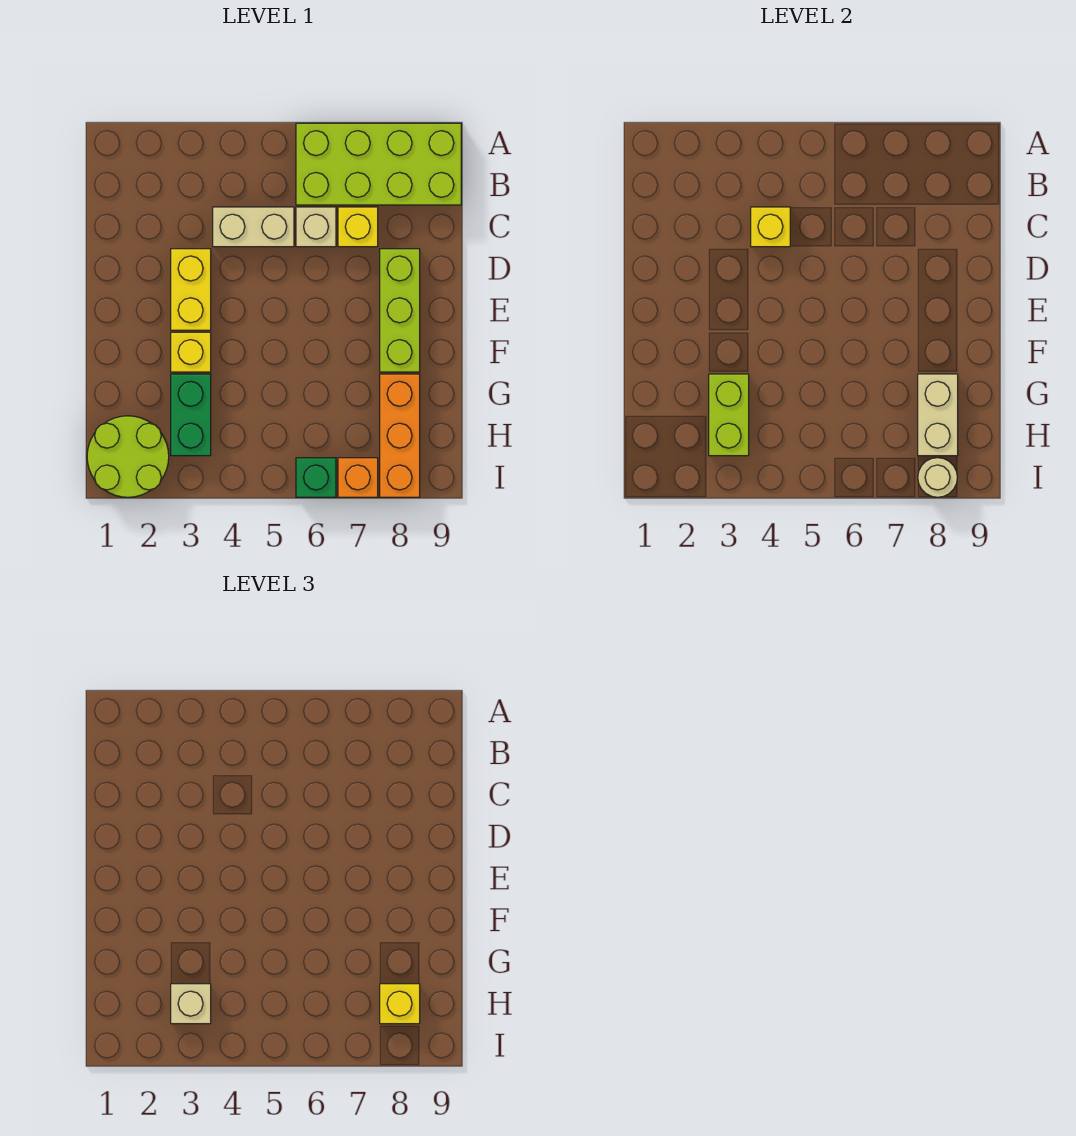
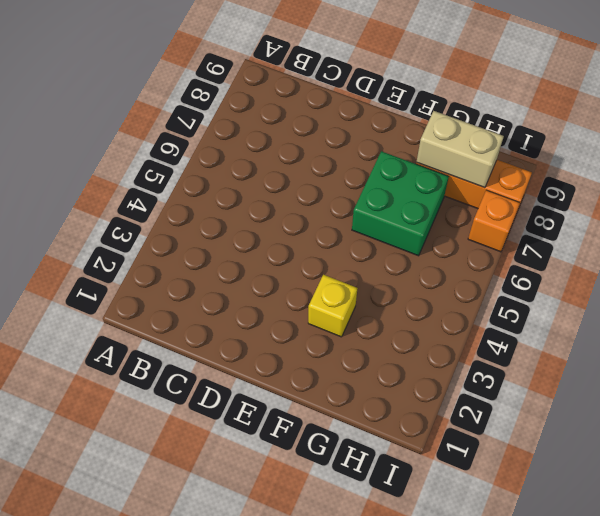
green brick F6:G7 level 1 -> none
none -> lime brick A6:B9 level 1
none -> tan brick C4:C5 level 1
none -> tan brick C6 level 1

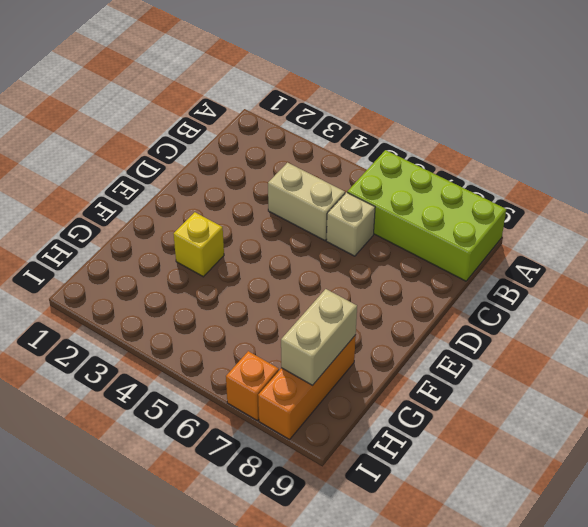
none -> yellow brick C7 level 1
none -> yellow brick D3:E3 level 1
none -> lime brick D8:F8 level 1

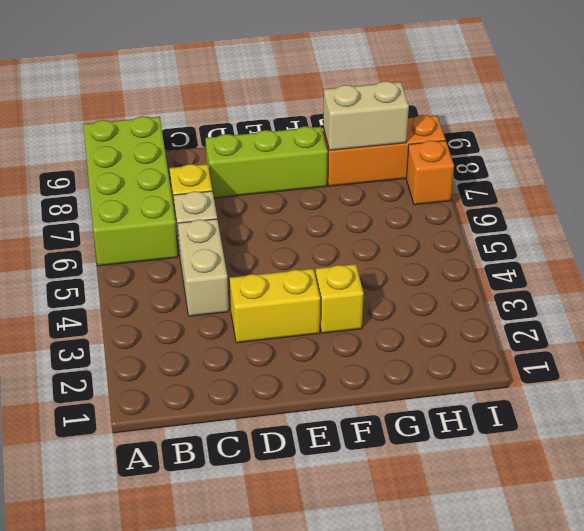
none -> green brick G3:H3 level 1
none -> lime round brick H1:I2 level 1
none -> green brick I6 level 1

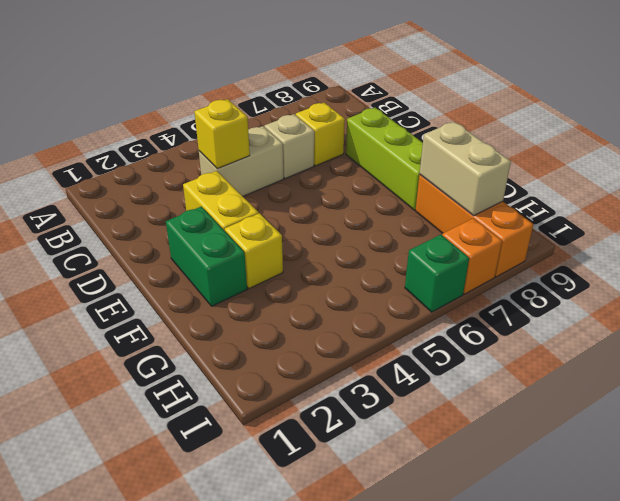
green brick E2:F2 level 1 -> green brick G3:H3 level 1
none -> lime brick A6:B9 level 1
none -> lime round brick H1:I2 level 1
none -> lime brick G3:H3 level 2

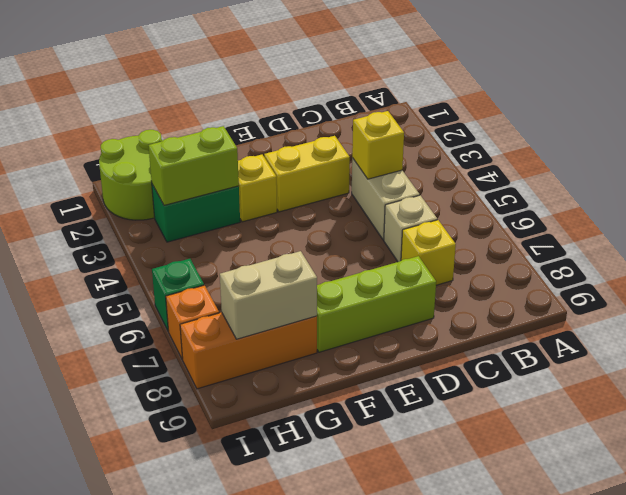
none -> lime brick A6:B9 level 1
none -> tan round brick I8 level 2
none -> tan brick H3 level 3

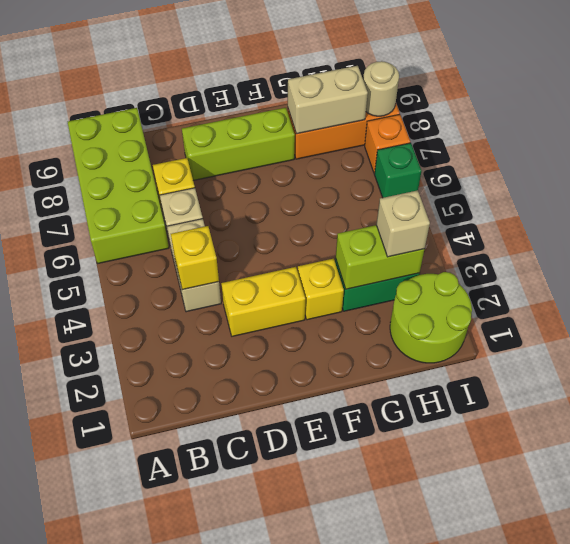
none -> yellow brick H8 level 3

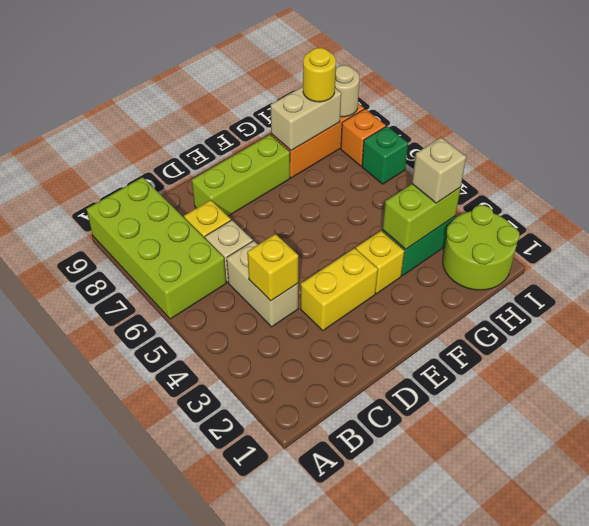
yellow round brick H8 level 3 -> yellow brick H8 level 3

